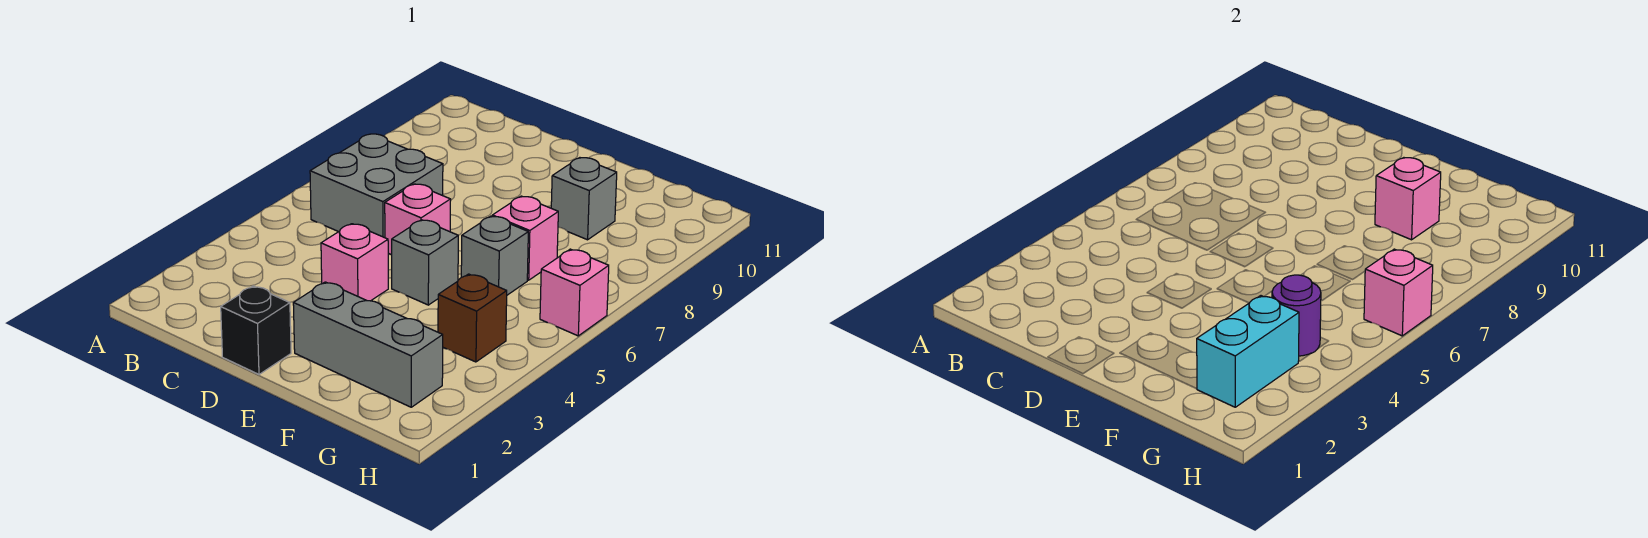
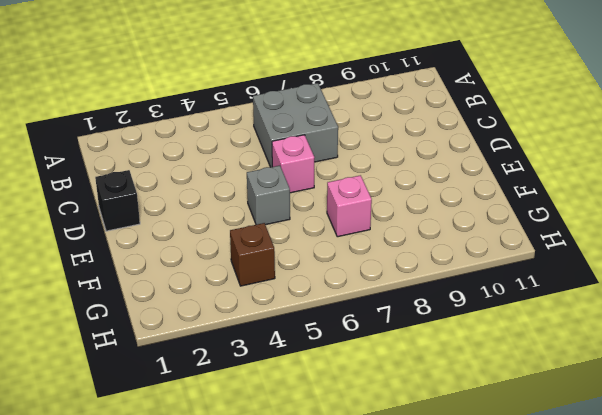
none -> pink brick D4 level 1
none -> grey brick E2:G2 level 1
none -> grey brick F6 level 1

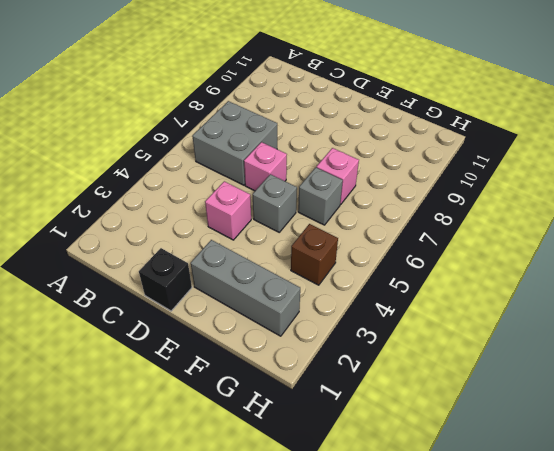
none -> grey brick F9 level 1
none -> pink brick H6 level 1
none -> pink brick F9 level 2

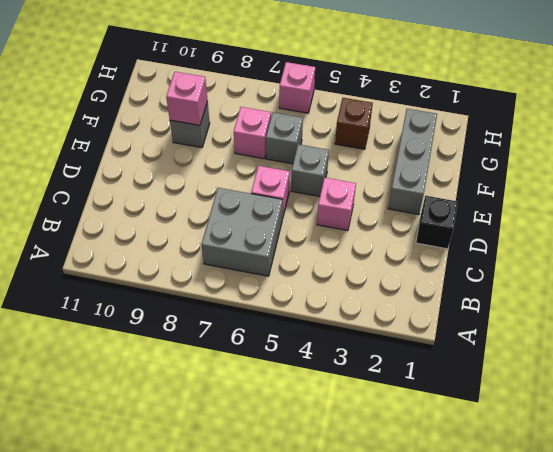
none -> cyan brick G2:G3 level 2
none -> purple round brick G4 level 2
none -> pink brick H6 level 2

